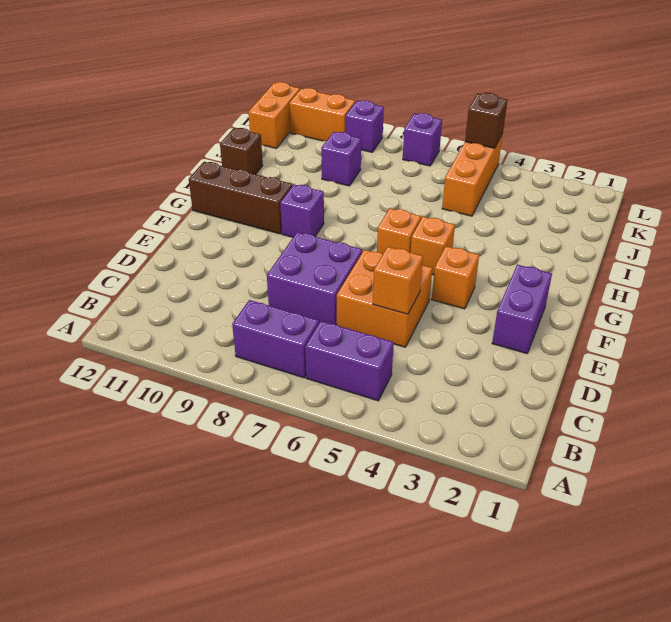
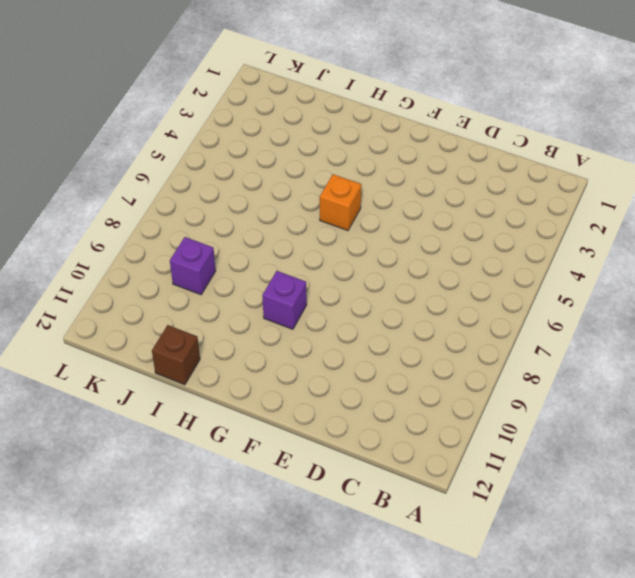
none -> purple brick B5:B6 level 1
none -> purple brick B7:B8 level 1
none -> orange brick D5:E6 level 1

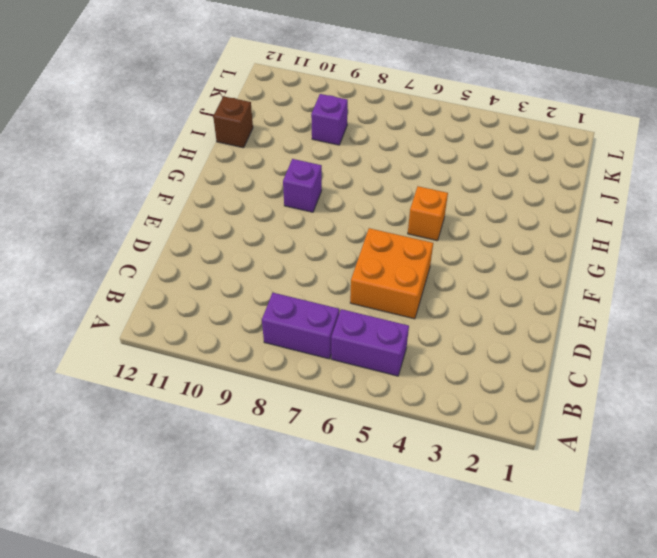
none -> purple brick D7:E8 level 1
none -> purple brick E2:F2 level 1
none -> orange brick F4 level 1

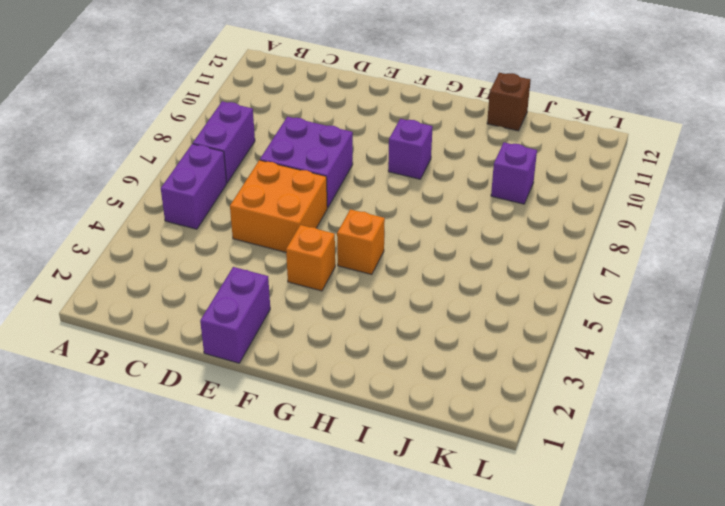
purple brick E1:E2 level 1 -> purple brick E2:F2 level 1
none -> orange brick G6 level 1
none -> brown brick G10:G12 level 1
none -> orange brick J5:L5 level 1

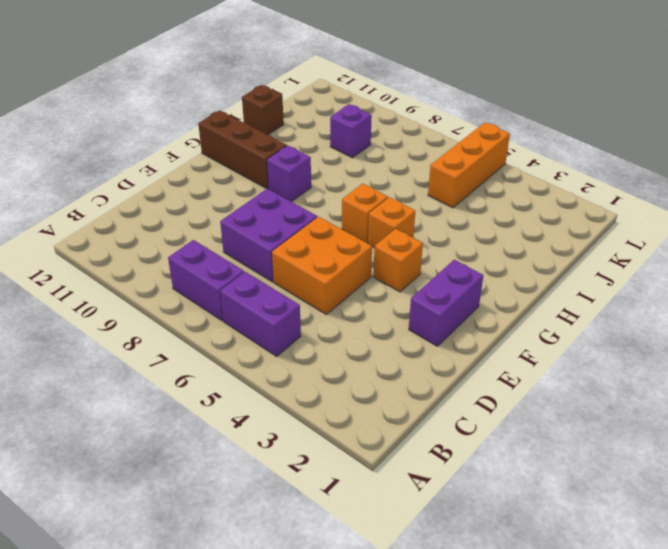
none -> orange brick K12:L12 level 1
none -> purple brick L7 level 1
none -> purple brick L9 level 1

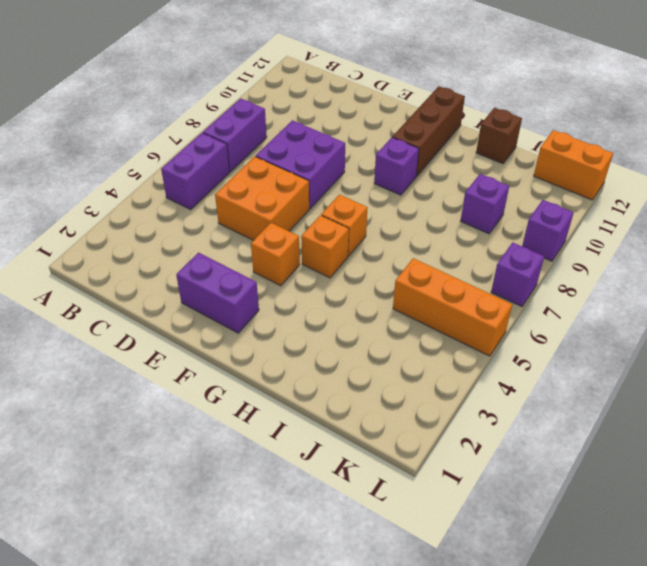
none -> orange brick L10:L11 level 1
none -> orange brick D5 level 2
none -> brown brick L5 level 2

